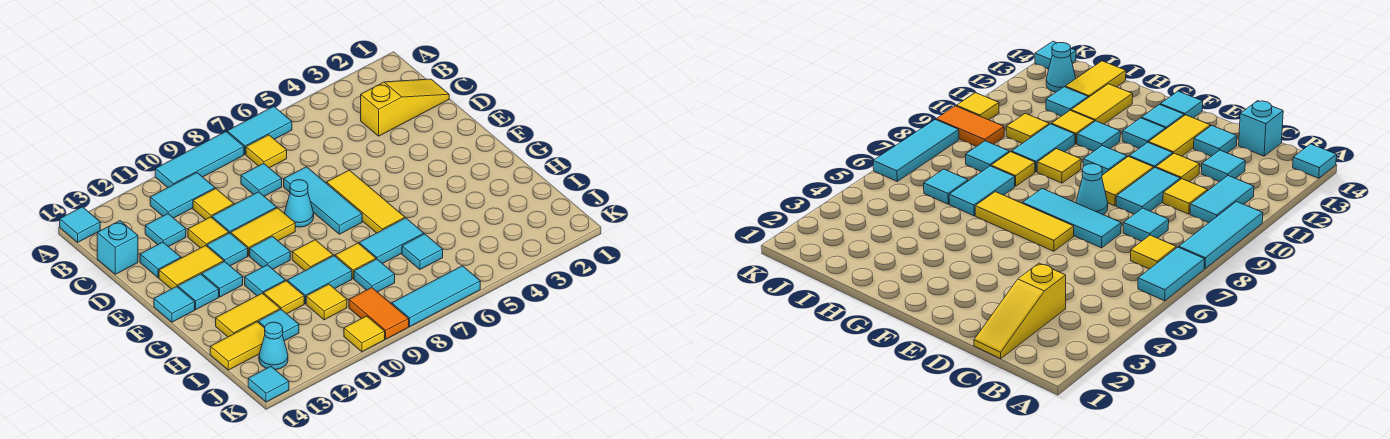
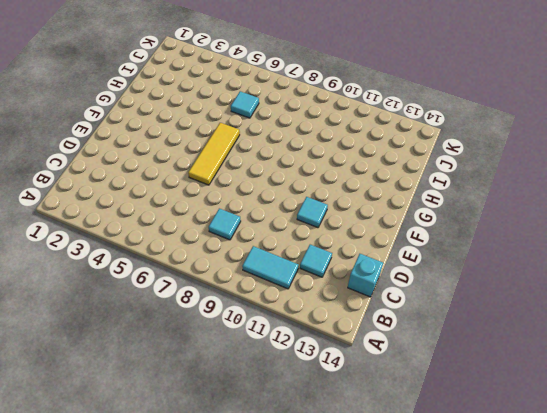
none -> cyan tile A6:A7 level 1
none -> cyan tile A8:A10 level 1
none -> cyan tile A14 level 1
none -> yellow tile B7 level 1

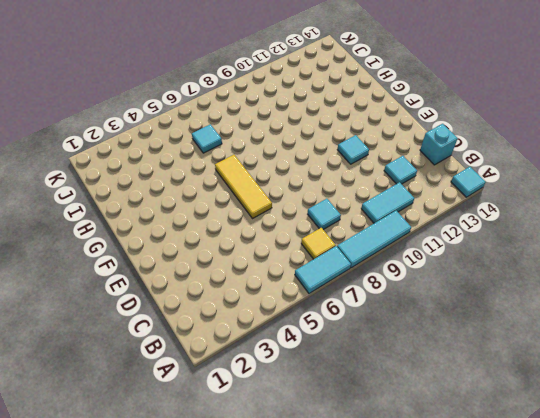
none -> yellow slope C1:C3 level 1 top 3
none -> yellow tile C10 level 1
none -> cyan tile D7:F7 level 1
none -> cyan tile D9:D10 level 1

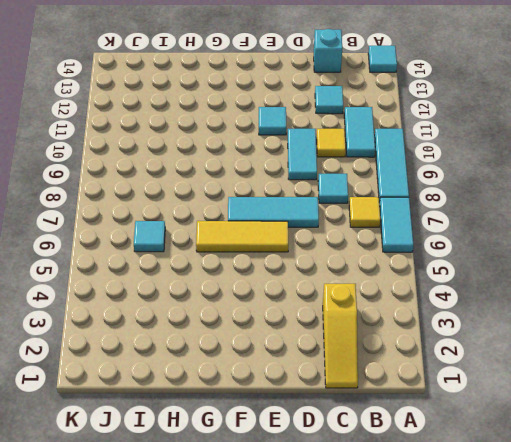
none -> yellow tile D11 level 1
none -> cyan tile D13 level 1
none -> cyan cone E8 level 1
none -> yellow tile E9:E10 level 1

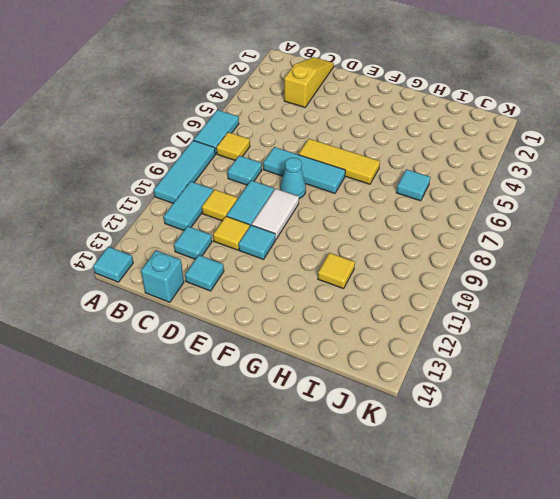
white tile E9:E10 level 1 -> yellow tile E9:E10 level 1
none -> yellow tile E12:E13 level 1
none -> cyan tile F10 level 1
none -> cyan tile F12 level 1
none -> cyan tile F13 level 1

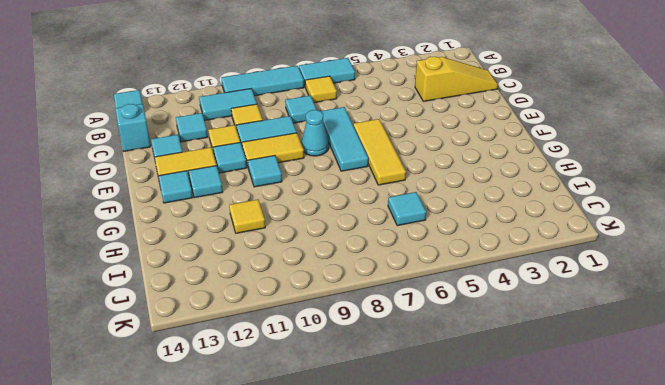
none -> cyan tile F14 level 1
none -> yellow tile G9 level 1
none -> cyan tile G11 level 1
none -> cyan tile H6:H7 level 1

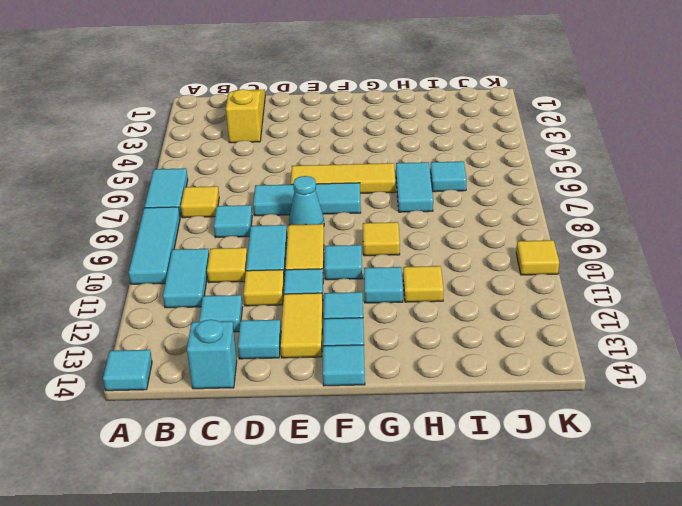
none -> yellow tile H8 level 1
none -> cyan tile H9:H10 level 1
none -> yellow tile H12:H13 level 1
none -> cyan tile I8 level 1

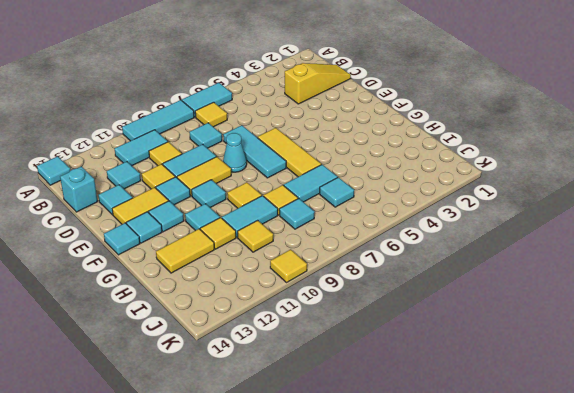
none -> cyan tile I12 level 1
none -> yellow tile I13:I14 level 1
none -> orange tile J9:K9 level 1
none -> cyan cone J13 level 1

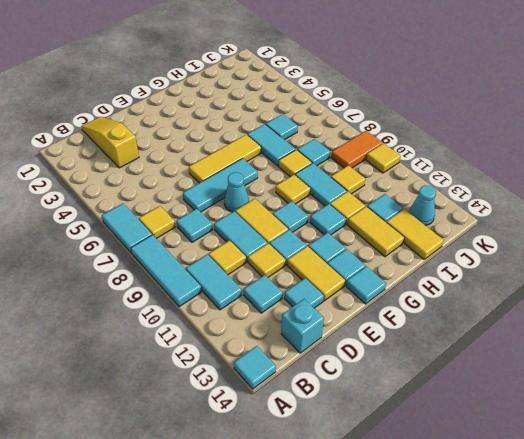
none -> cyan tile K6:K8 level 1
none -> cyan tile K14 level 1

